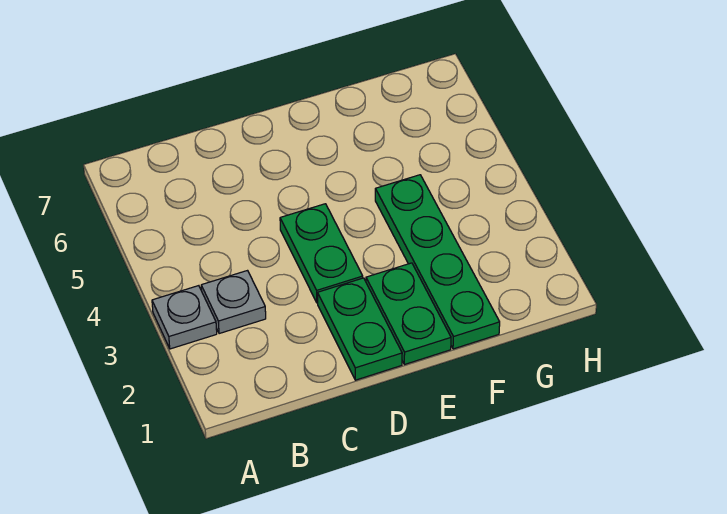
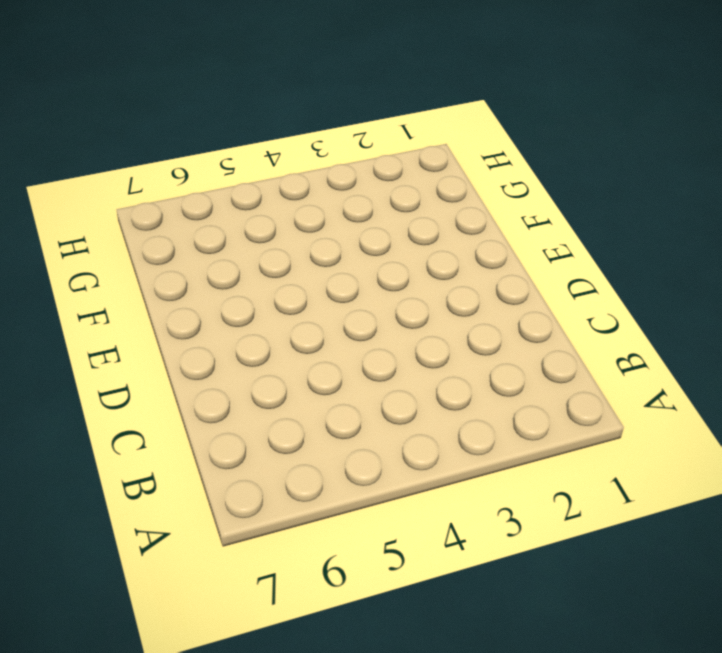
none -> grey plate A3 level 1
none -> grey plate B3 level 1

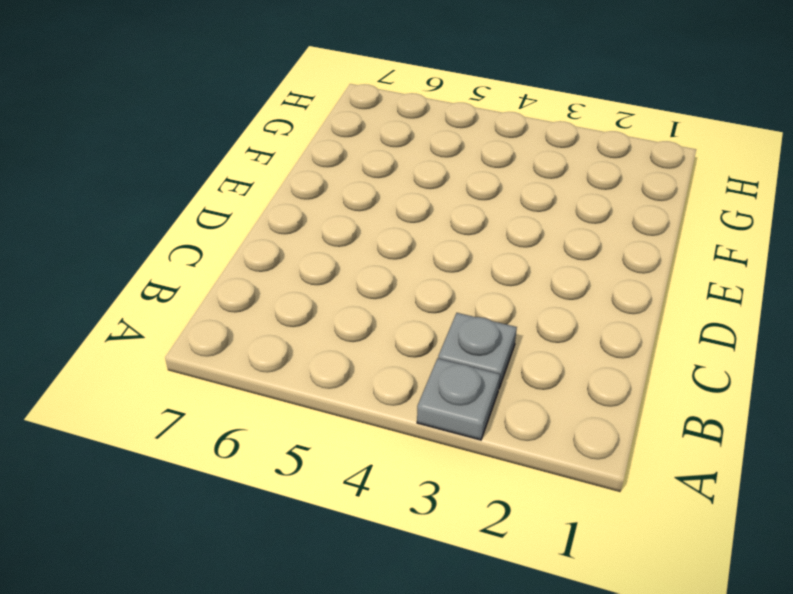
none -> green plate D1:D2 level 1
none -> green plate D3:D4 level 1

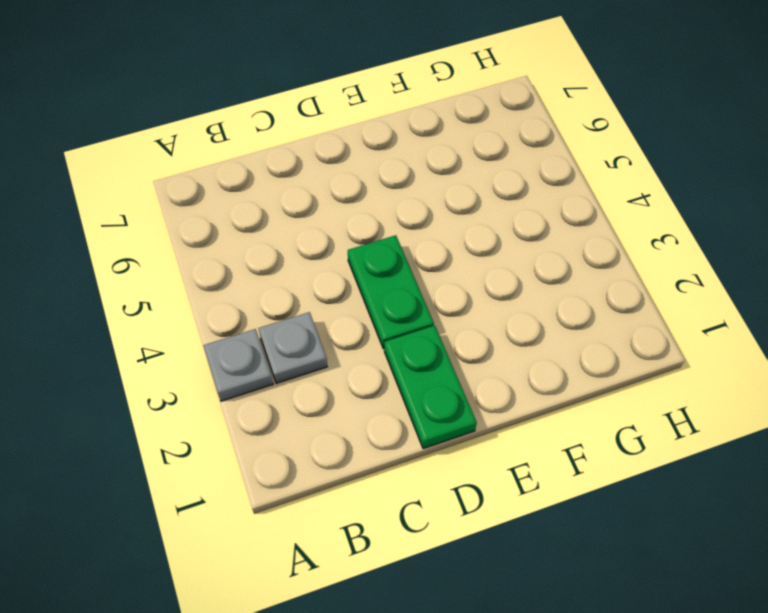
none -> green plate E1:E2 level 1
none -> green plate F1:F4 level 1

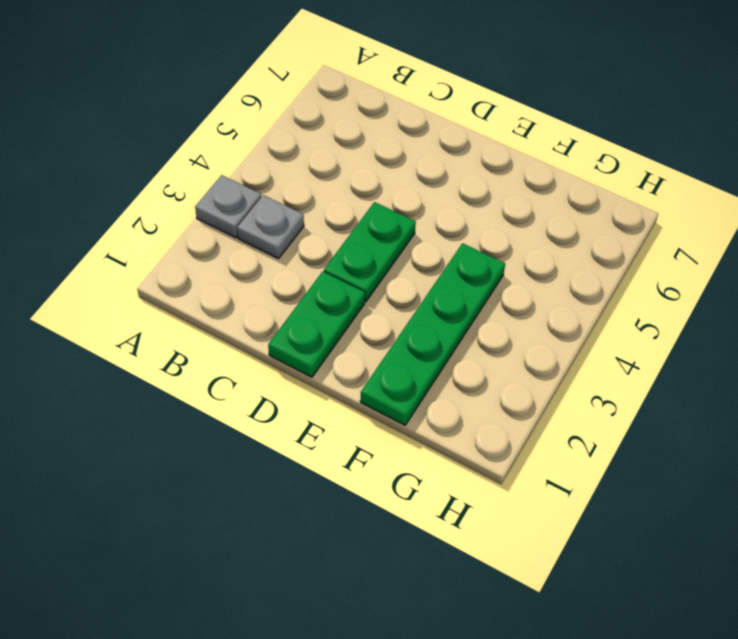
none -> green plate E1:E2 level 1

